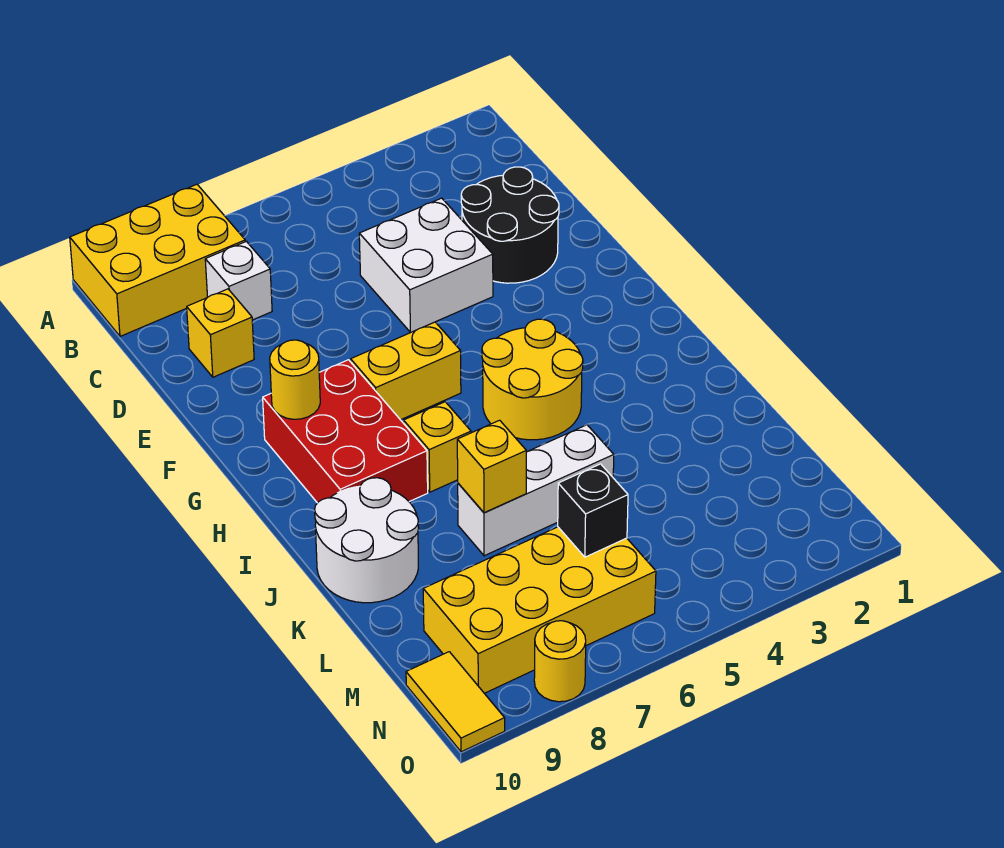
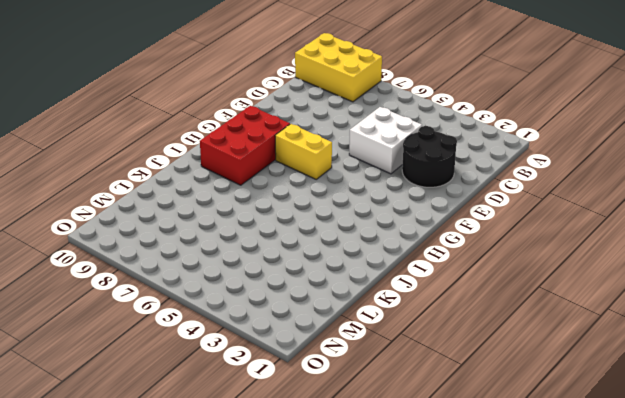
none -> white brick C8 level 1
none -> yellow brick D9 level 1
none -> yellow round brick H4:I5 level 1

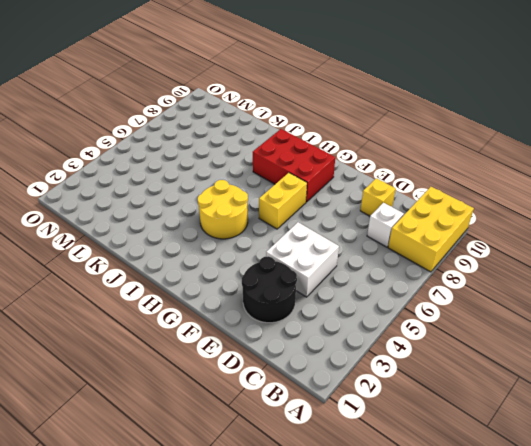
none -> yellow brick I7 level 1
none -> white round brick J9:K10 level 1
none -> white brick K5:K7 level 1

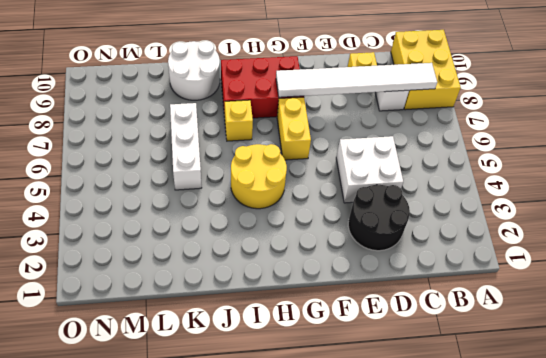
white tile B8:G8 level 2 -> none
none -> yellow brick M6:N9 level 1
none -> yellow tile N10:O10 level 1
none -> yellow round brick O8 level 1

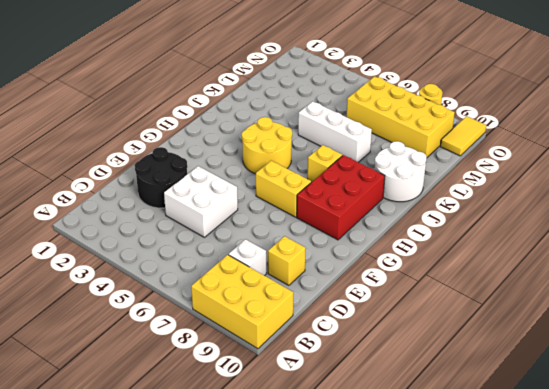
none -> yellow round brick G9 level 2
none -> yellow brick K7 level 2
none -> black brick M6 level 2

